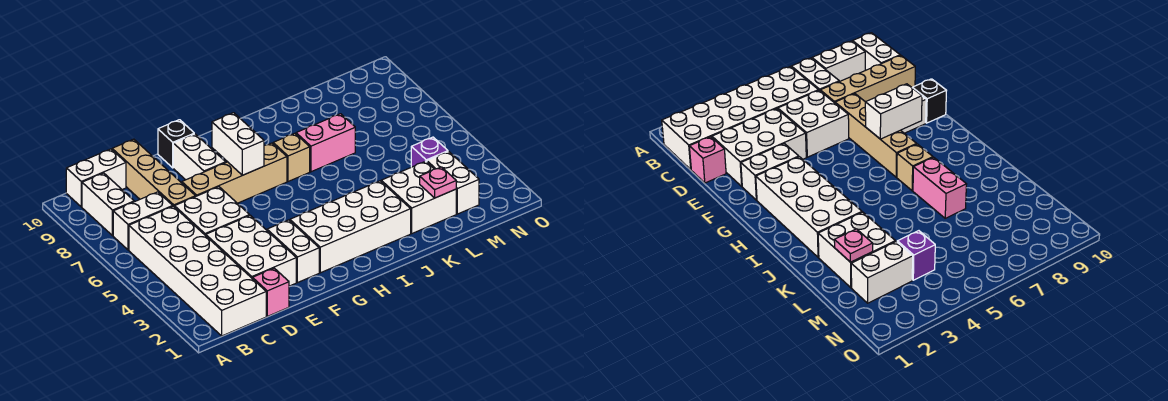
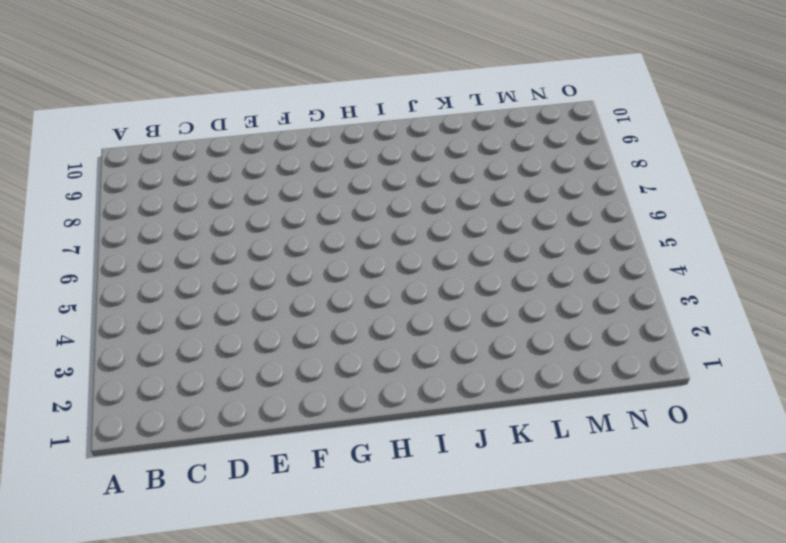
none -> white brick B1:C6 level 1
none -> white brick B7:C7 level 1
none -> white brick B8:B9 level 1

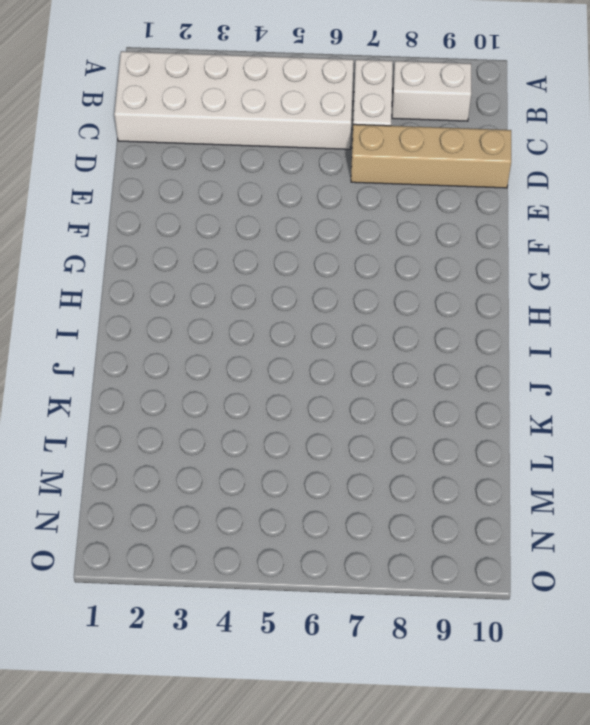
none -> white brick B10:C10 level 1
none -> pink brick D1 level 1
none -> white brick D2:E4 level 1

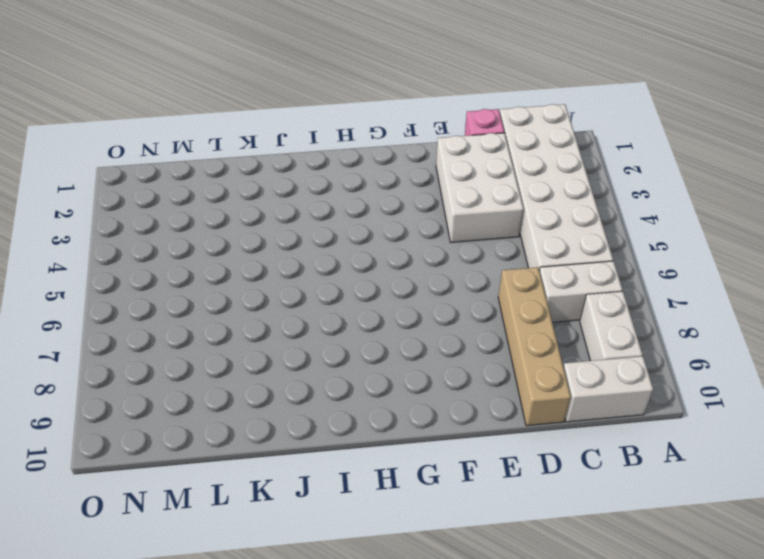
none -> white brick D5:E6 level 1
none -> tan brick E7:H7 level 1
none -> white brick F2:F3 level 1

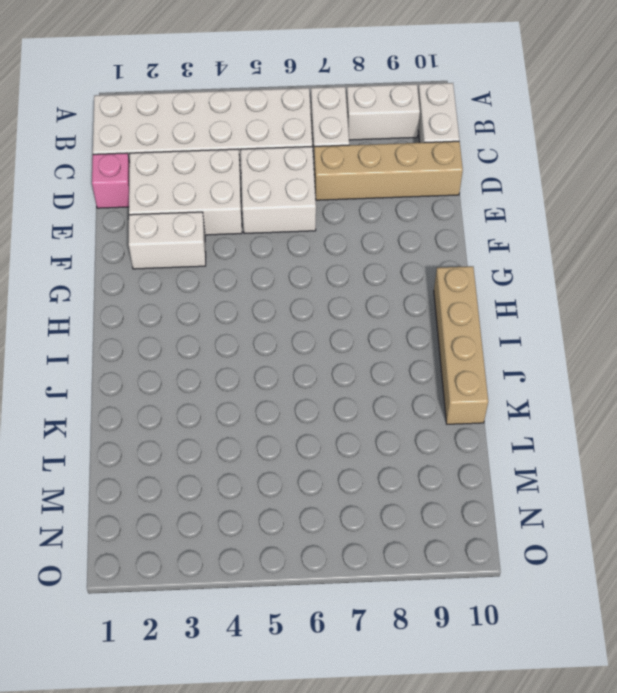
tan brick H10:K10 level 1 -> tan brick E7:H7 level 1
none -> white brick F8:F9 level 1
none -> black brick F10 level 1
none -> white brick G2:J3 level 1

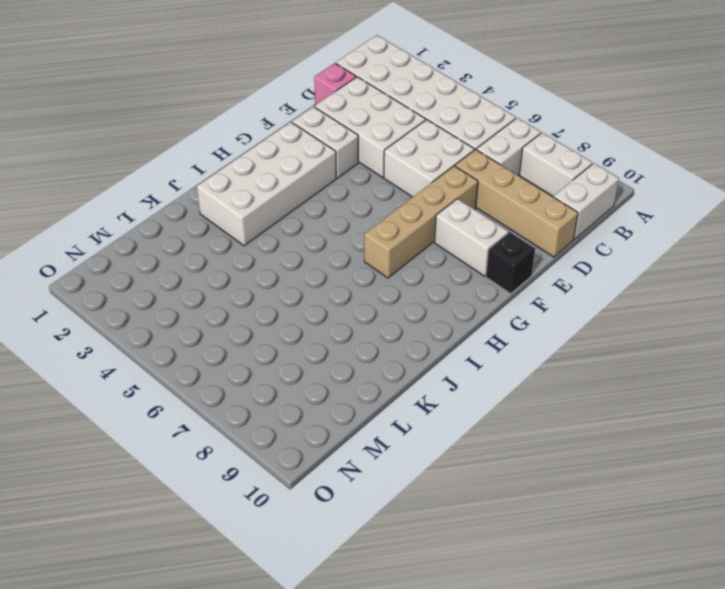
none -> tan brick I7 level 1
none -> pink brick J7:K7 level 1
none -> white brick K2:L3 level 1

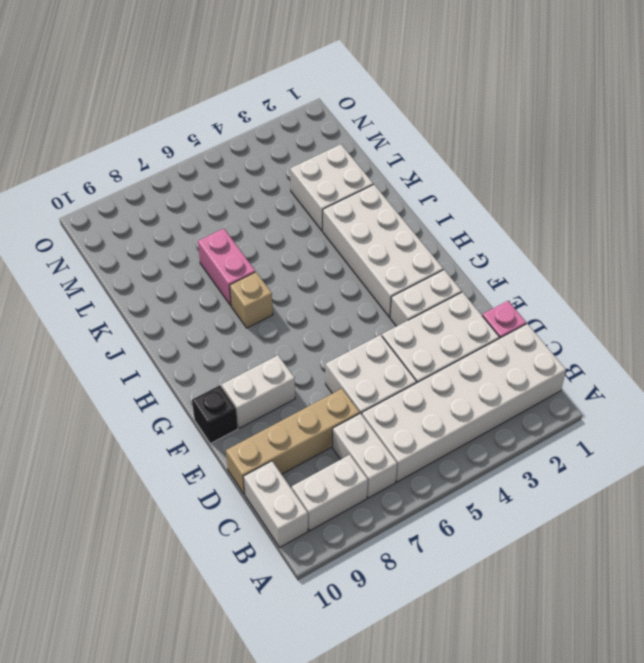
none -> tan brick E7:H7 level 1
none -> white brick M2:M3 level 1
none -> purple brick M4 level 1

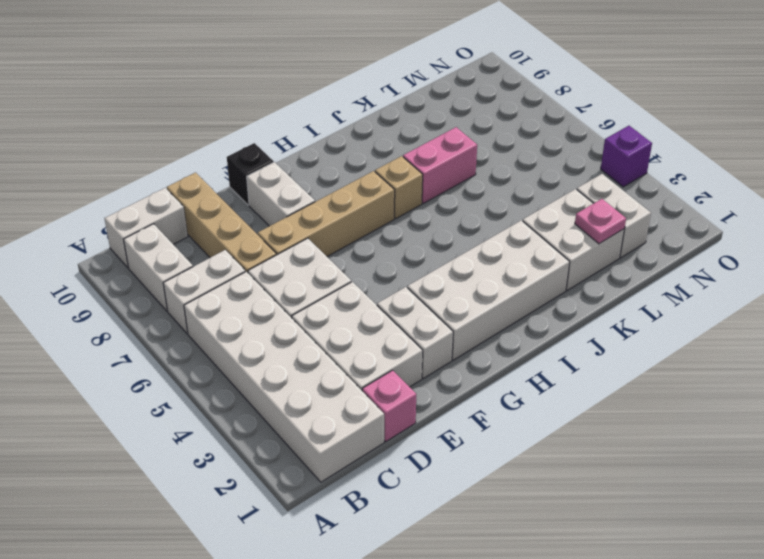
purple brick O4 level 1 -> purple brick M4 level 1
none -> white brick G7:G8 level 2

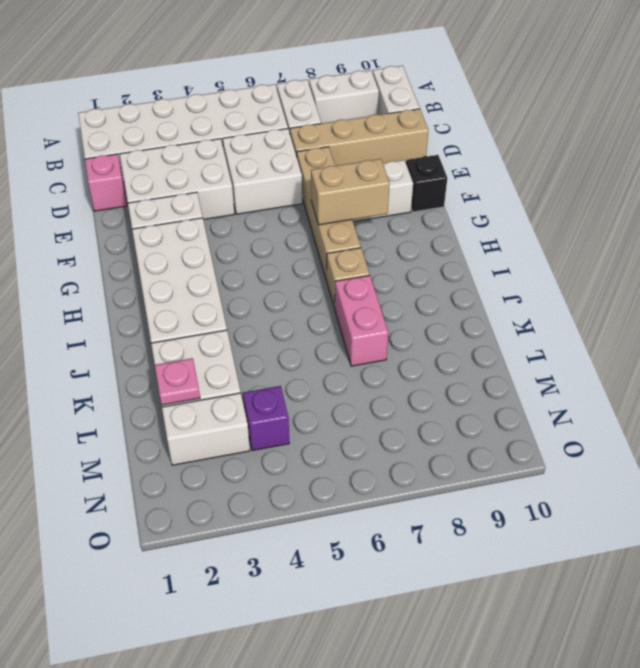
tan brick G7:G8 level 2 -> white brick G7:G8 level 2

